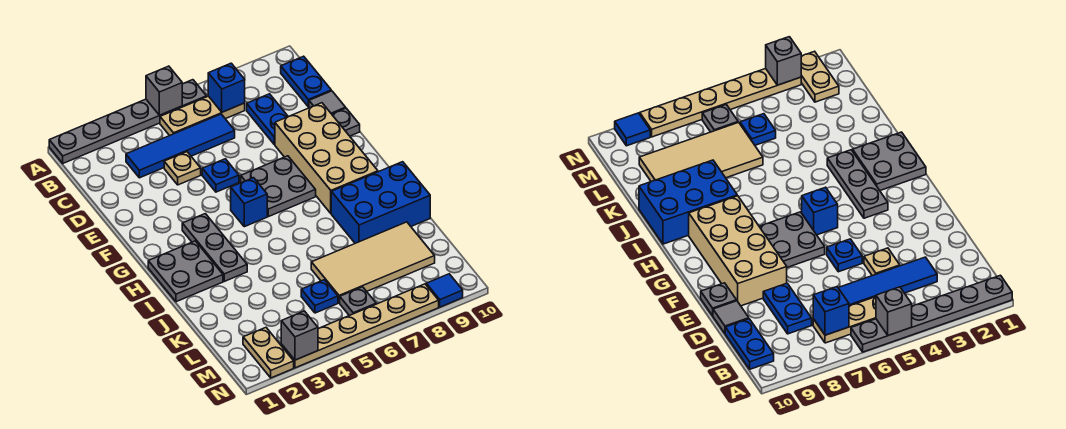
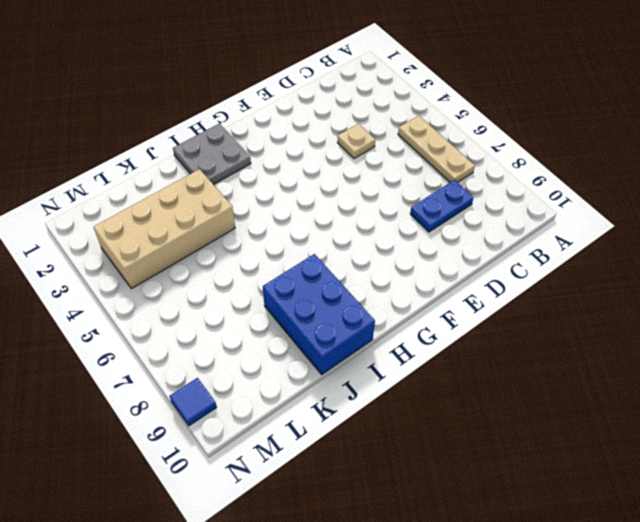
tan brick J3:M4 level 1 -> tan brick E8:H9 level 1
none -> grey plate A1:A6 level 1
none -> blue plate B10:C10 level 1
none -> blue tile C3:C6 level 1

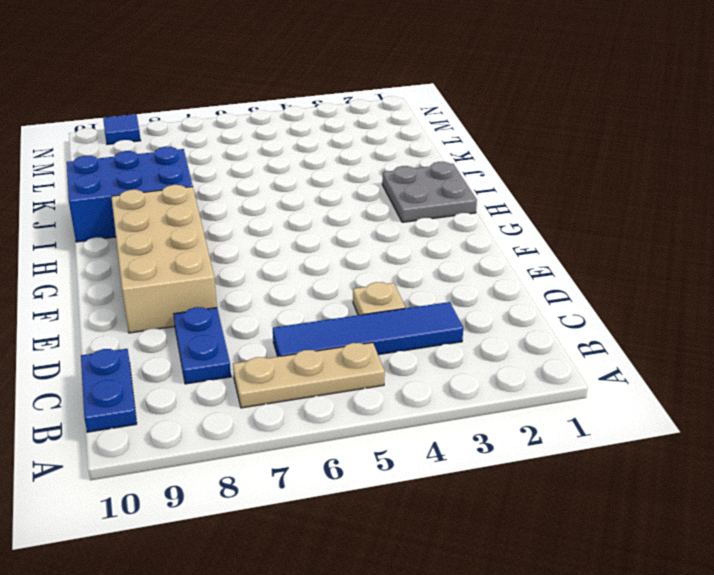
none -> grey plate A1:A6 level 1
none -> grey tile D10 level 1
none -> blue plate E5 level 1

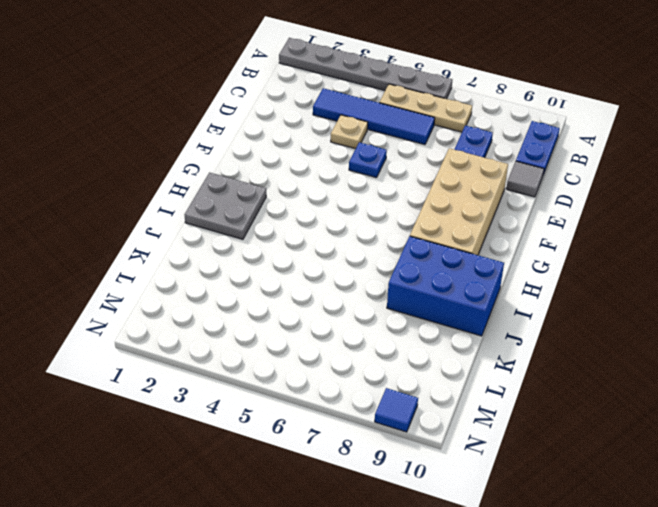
none -> grey plate E10 level 1
none -> grey plate F6:G7 level 1
none -> grey plate G3:I3 level 1

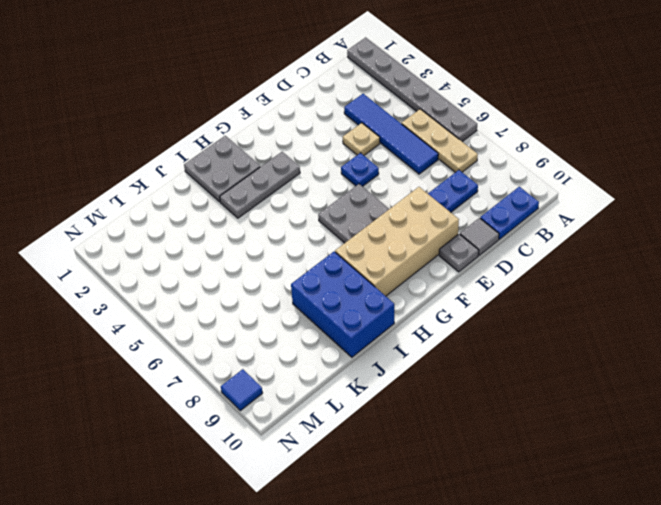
none -> blue brick G5 level 1
none -> tan tile K6:L9 level 1
none -> blue plate L5 level 1

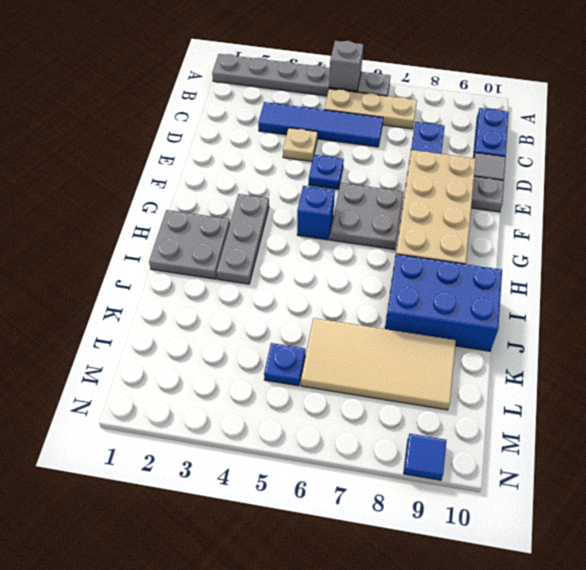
none -> tan plate M2:N2 level 1
none -> grey plate M6 level 1
none -> tan plate N3:N8 level 1

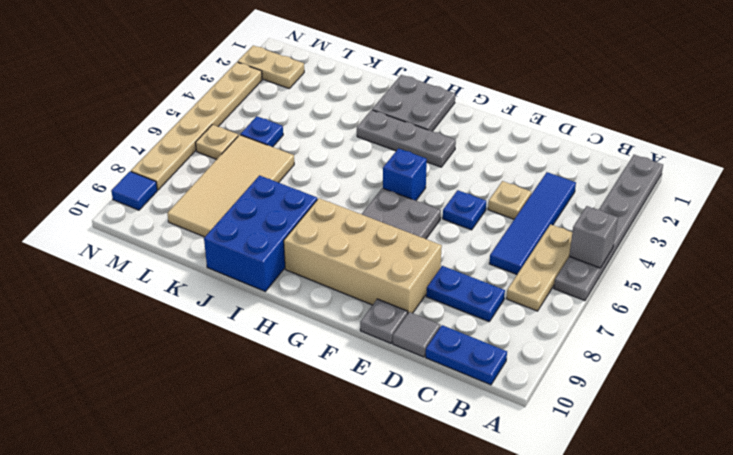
tan plate M6 level 1 -> grey plate M6 level 1
none -> blue brick B7 level 2
none -> grey brick N3 level 2

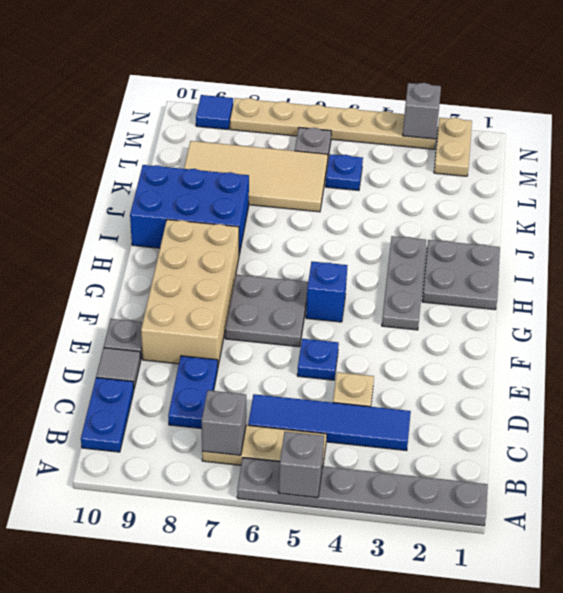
grey brick B7 level 2 -> blue brick B7 level 2

